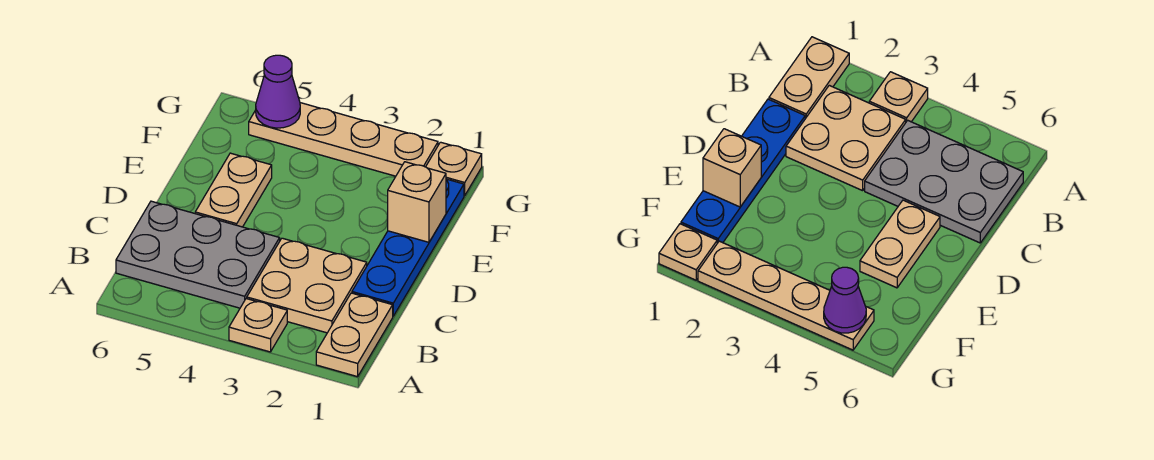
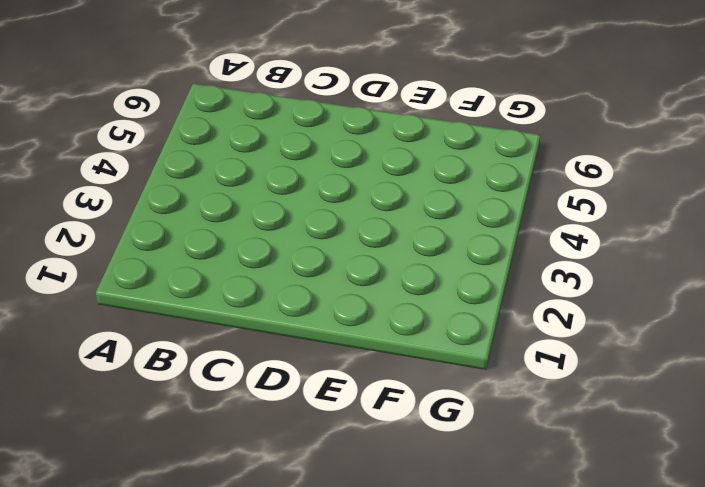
none -> tan plate A1:B1 level 1
none -> tan plate A3 level 1

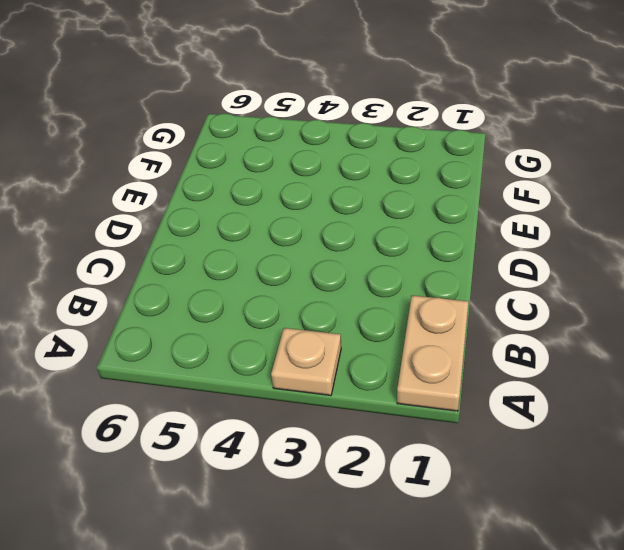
none -> tan plate B2:C3 level 1
none -> grey plate B4:C6 level 1

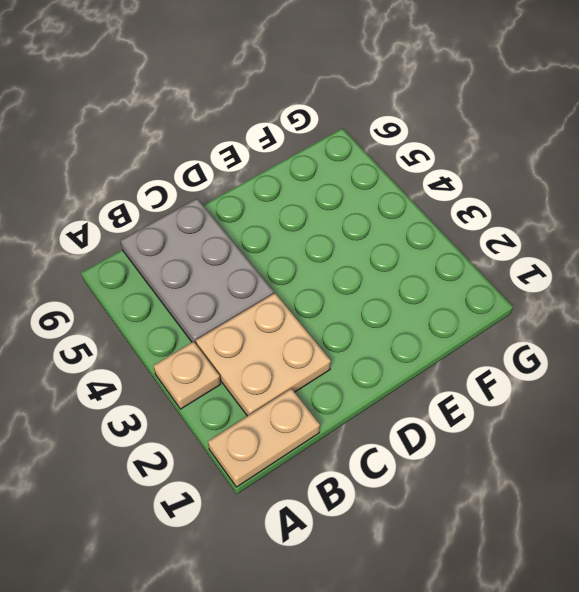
none -> blue plate C1:F1 level 1
none -> tan plate D5:E5 level 1

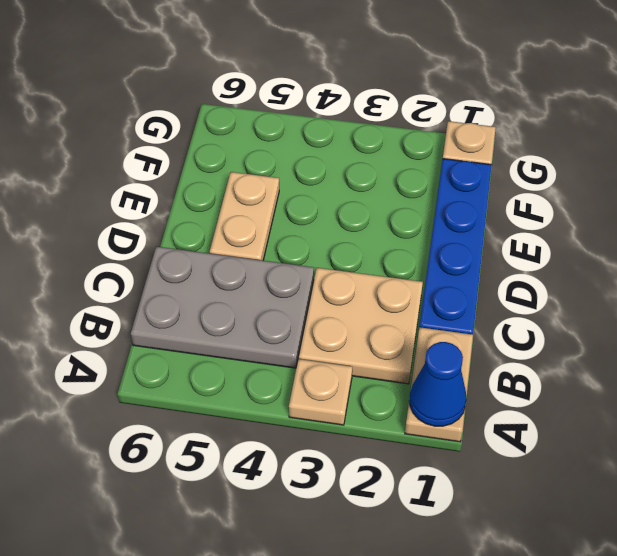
blue cone A1 level 2 -> none
none -> tan plate G2:G5 level 1
none -> tan brick E1 level 2

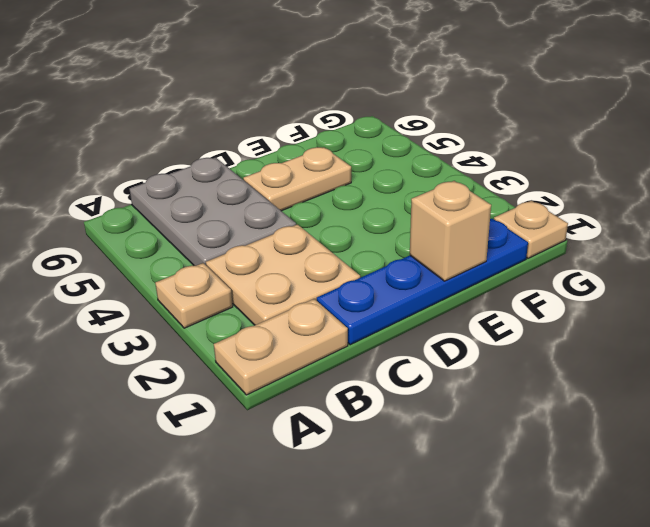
none -> tan plate G2:G5 level 1
none -> purple cone G5 level 2

